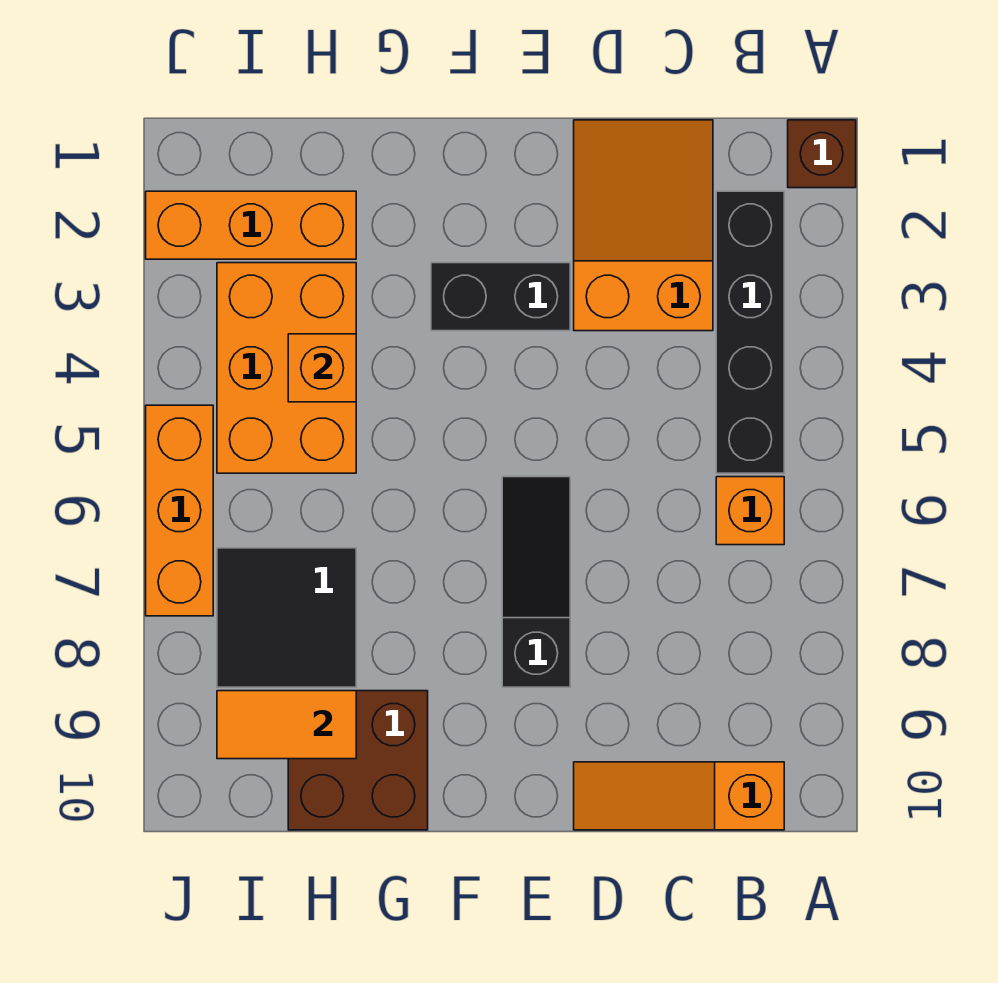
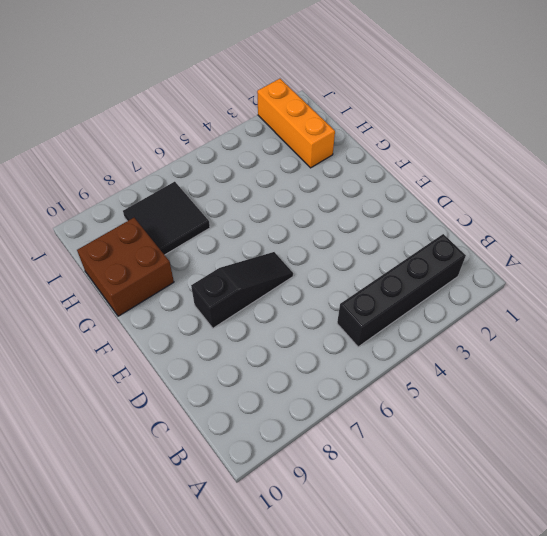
none -> brown brick A1 level 1
none -> orange brick B6 level 1
none -> orange slope B10:D10 level 1 top B

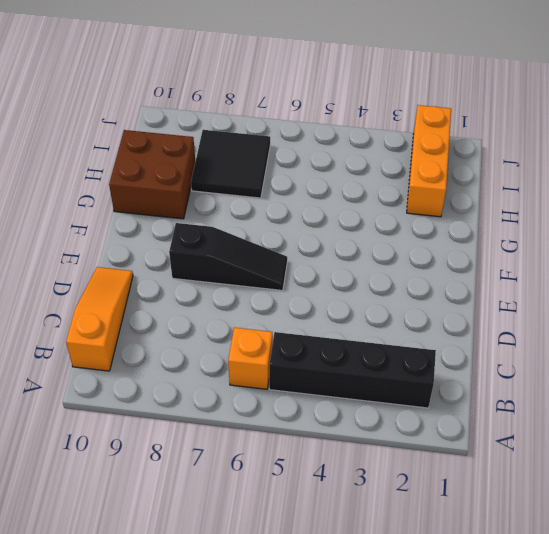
none -> brown brick A1 level 1
none -> orange slope C1:D3 level 1 top 3
none -> black brick E3:F3 level 1

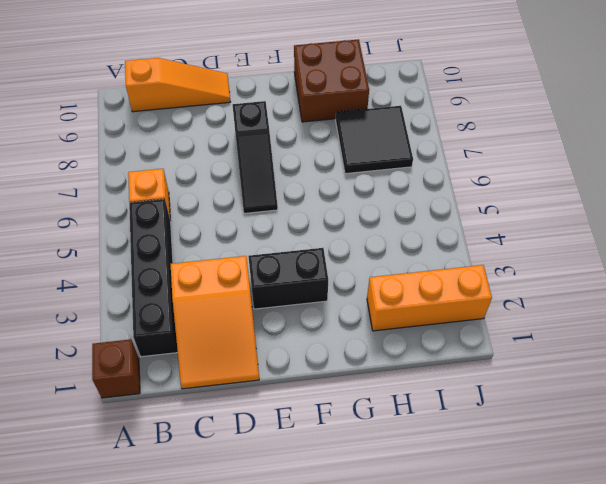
none -> orange brick H3:I5 level 1
none -> orange brick J5:J7 level 1
none -> orange brick H4 level 2

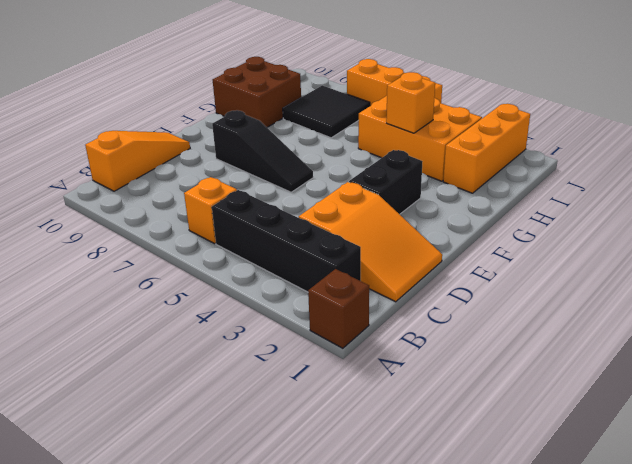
none -> orange tile H9:I9 level 2

